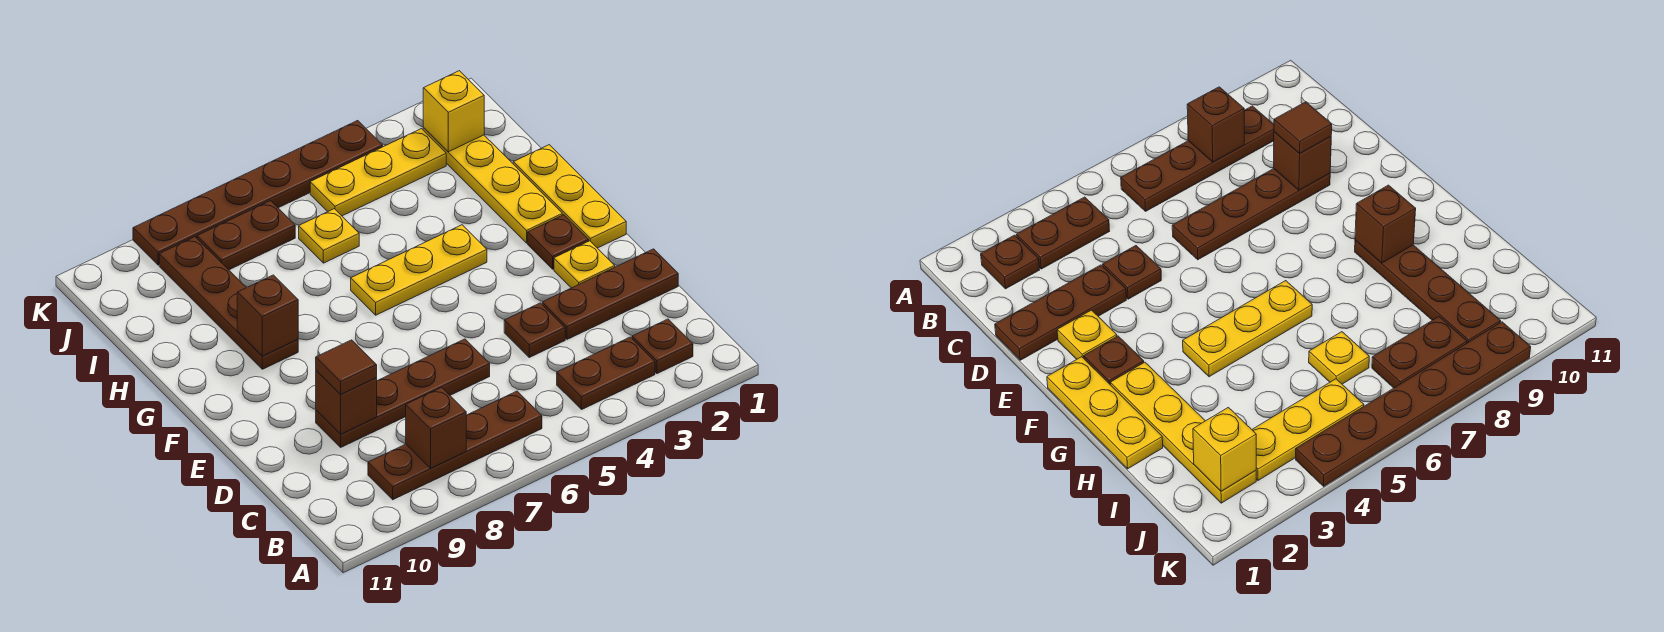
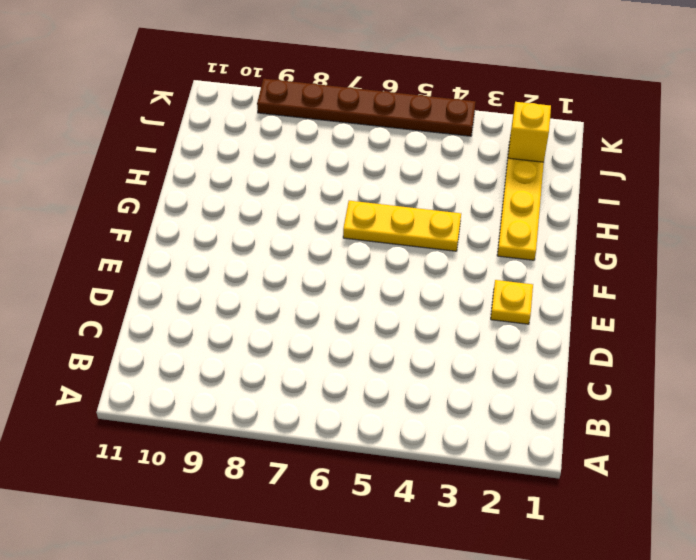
none -> brown plate B2 level 1
none -> brown plate B3:B4 level 1
none -> brown plate B6:B9 level 1

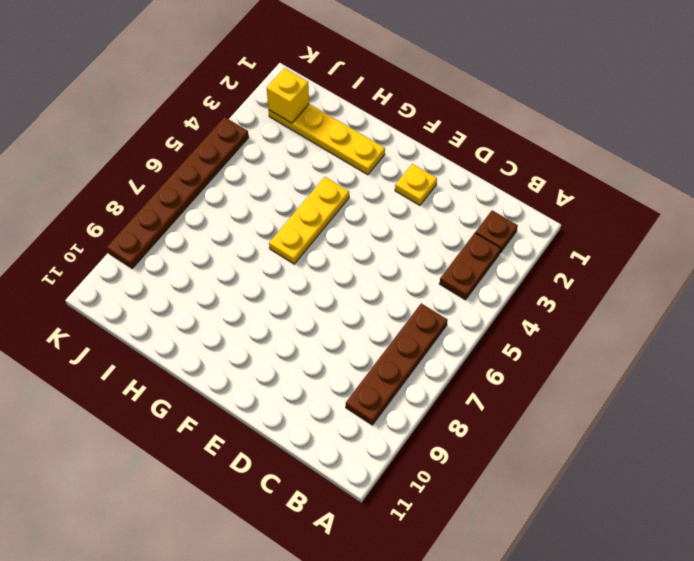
none -> brown plate D1:D3 level 1
none -> brown plate D4 level 1
none -> brown plate D6:D9 level 1

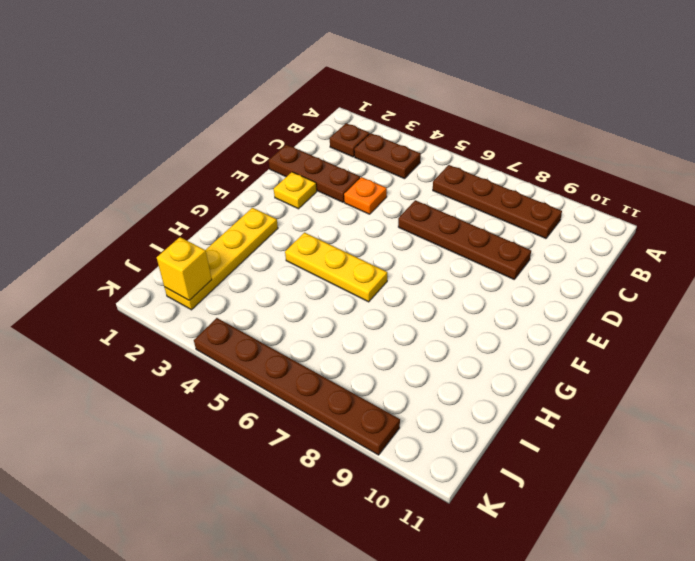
orange plate D4 level 1 -> brown plate D4 level 1
none -> yellow plate F1:H1 level 1
none -> brown plate F2 level 1
none -> brown plate G9:J9 level 1

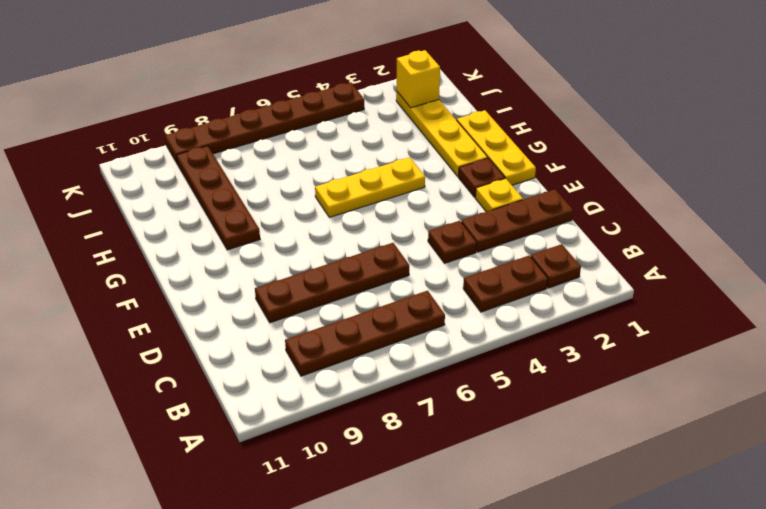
none -> yellow plate I6 level 1
none -> yellow plate J3:J5 level 1
none -> brown plate J7:J8 level 1

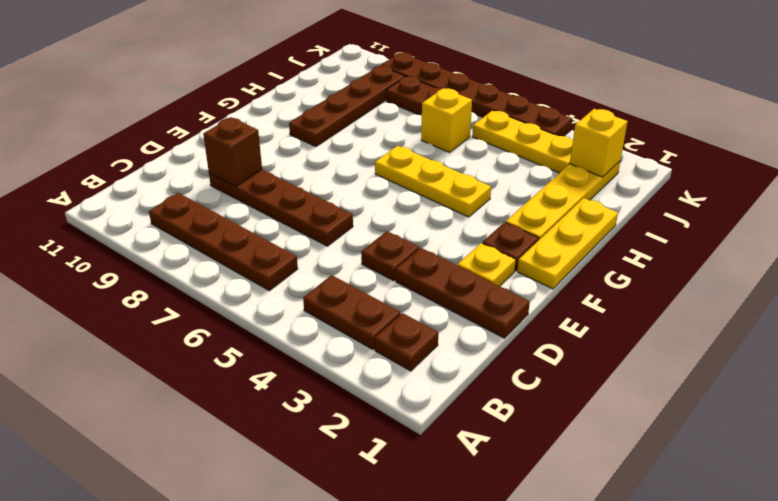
yellow brick I6 level 1 -> yellow plate I6 level 1
none -> brown brick B8 level 2
none -> brown brick G9 level 2
none -> brown tile D9 level 3

